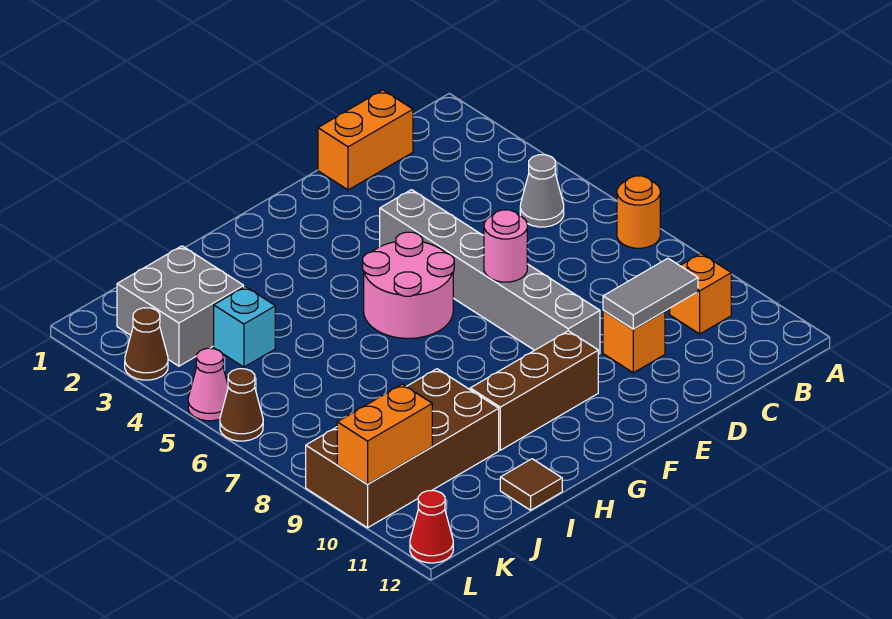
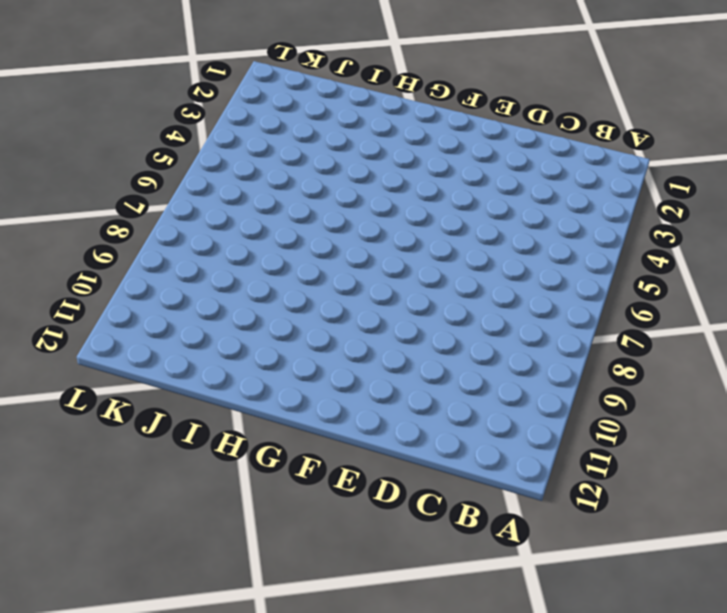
none -> orange round brick A7 level 1
none -> grey cone B5 level 1
none -> orange brick B10 level 1

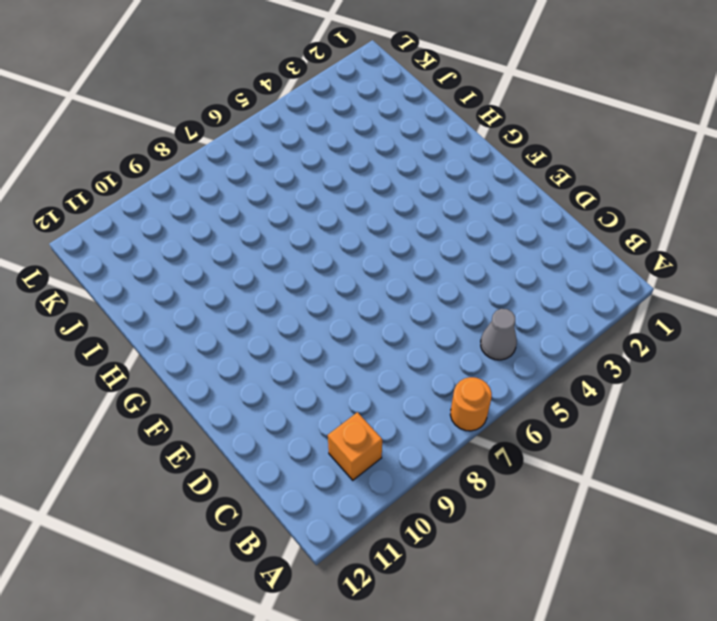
none -> orange brick C1:D1 level 1
none -> orange brick D10 level 1
none -> grey brick E4:E9 level 1

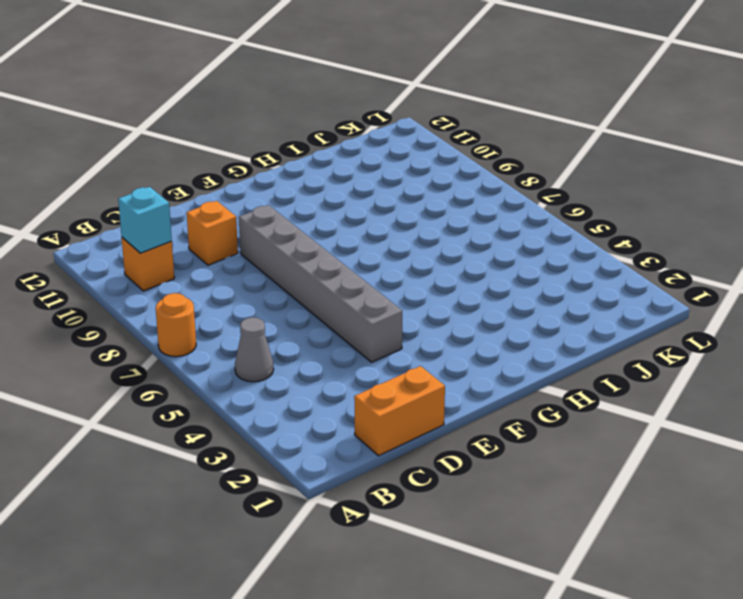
cyan brick B10 level 2 -> cyan brick J4 level 1
none -> pink round brick F5:G6 level 1
none -> brown brick F10:H10 level 1
none -> brown brick I9:L10 level 1

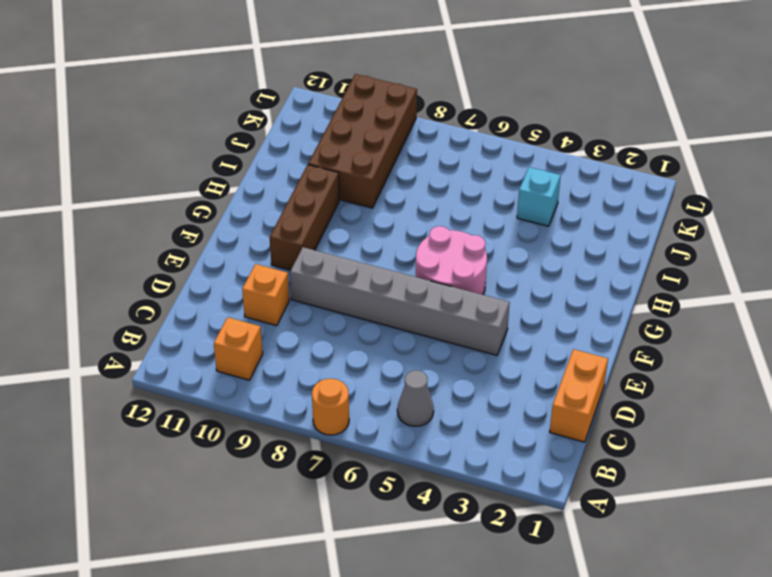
none -> brown tile I12 level 1
none -> grey brick J2:K3 level 1
none -> brown cone L3 level 1

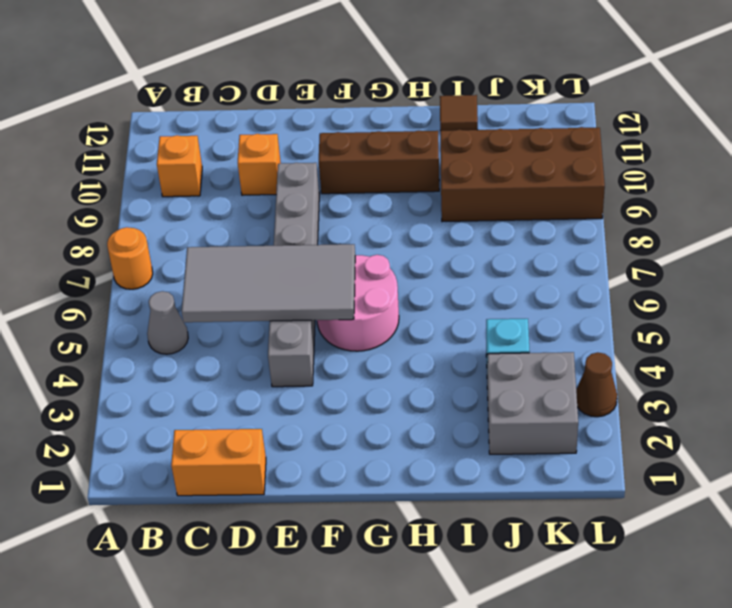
grey tile C5:F6 level 2 -> none
none -> pink cone L5 level 1
none -> brown cone L6 level 1
none -> red cone L12 level 1

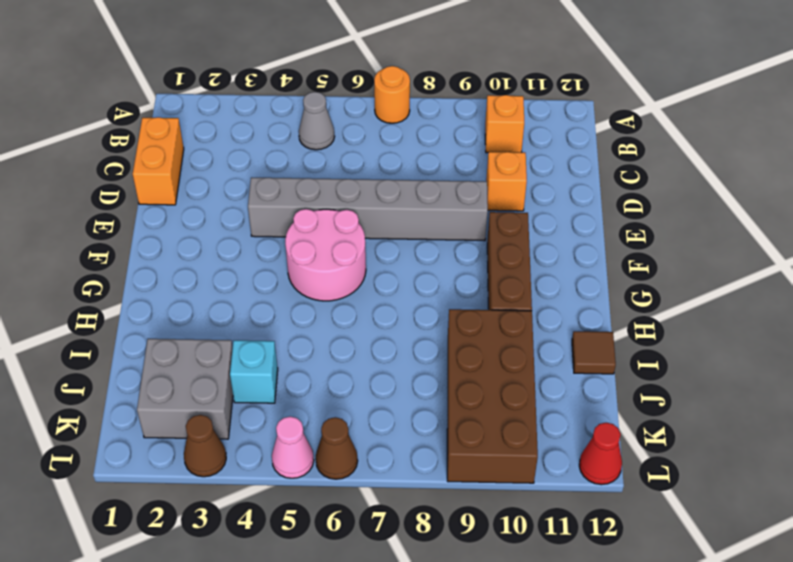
none -> grey tile C10:D10 level 2
none -> pink round brick E7 level 2
none -> orange brick K10:L10 level 2

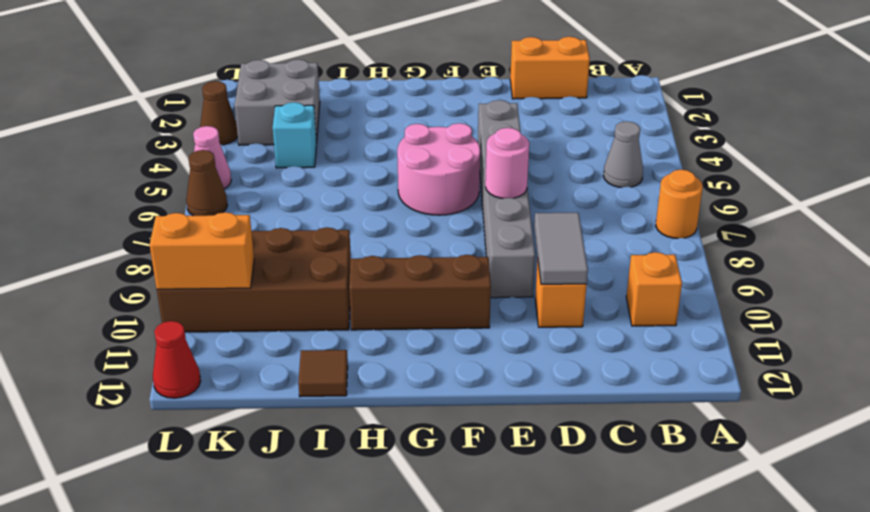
grey tile D9:D10 level 2 -> grey tile C10:D10 level 2

